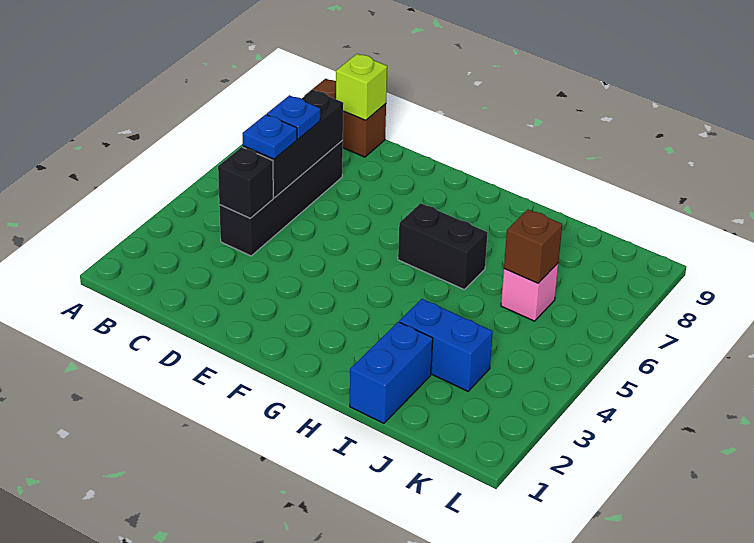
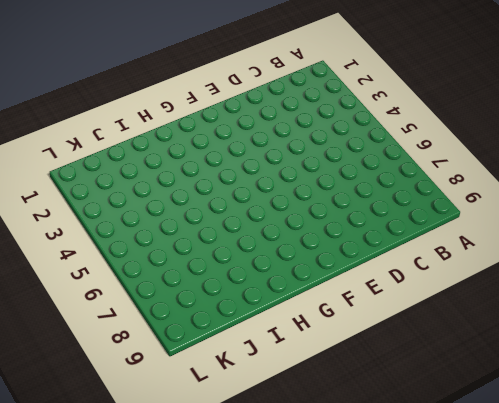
none -> brown brick B9:C9 level 1
none -> black brick C4:C7 level 1
none -> black brick G6:H6 level 1

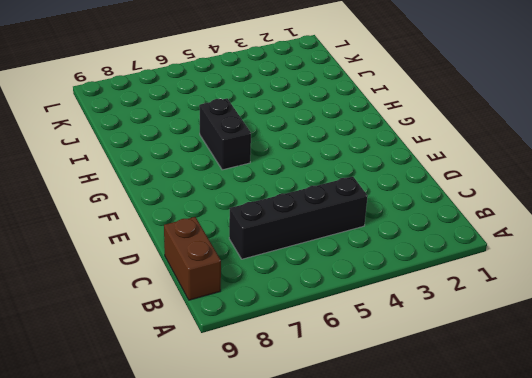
none -> blue brick I1:I2 level 1
none -> blue brick I3:J3 level 1
none -> pink brick J6 level 1

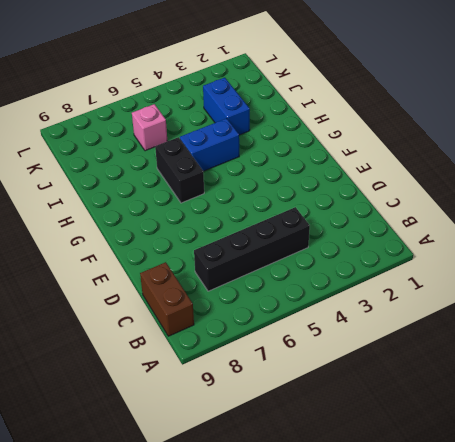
blue brick H4:H5 level 1 -> blue brick I1:I2 level 1
none -> black brick C4 level 2
none -> black brick C5:C7 level 2
none -> lime brick C9 level 2

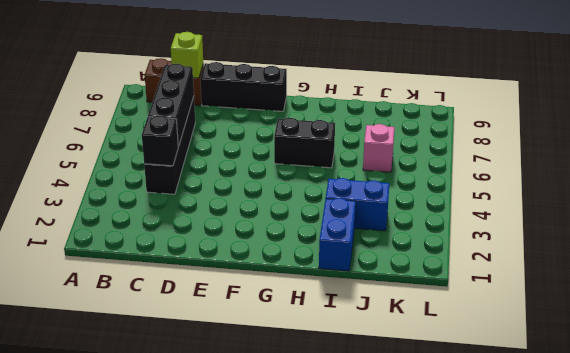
black brick D9:F9 level 1 -> none
none -> brown brick J6 level 2
none -> blue plate C5 level 3
none -> blue plate C6 level 3

